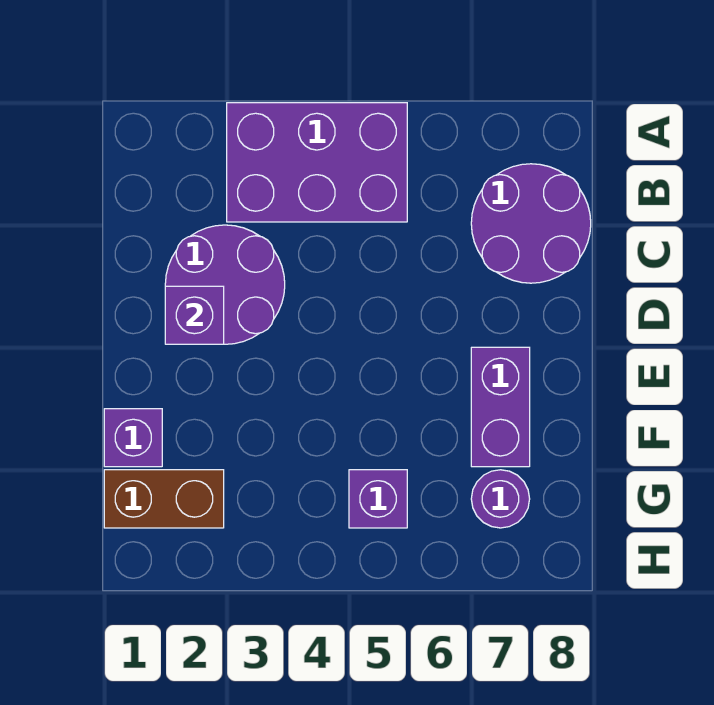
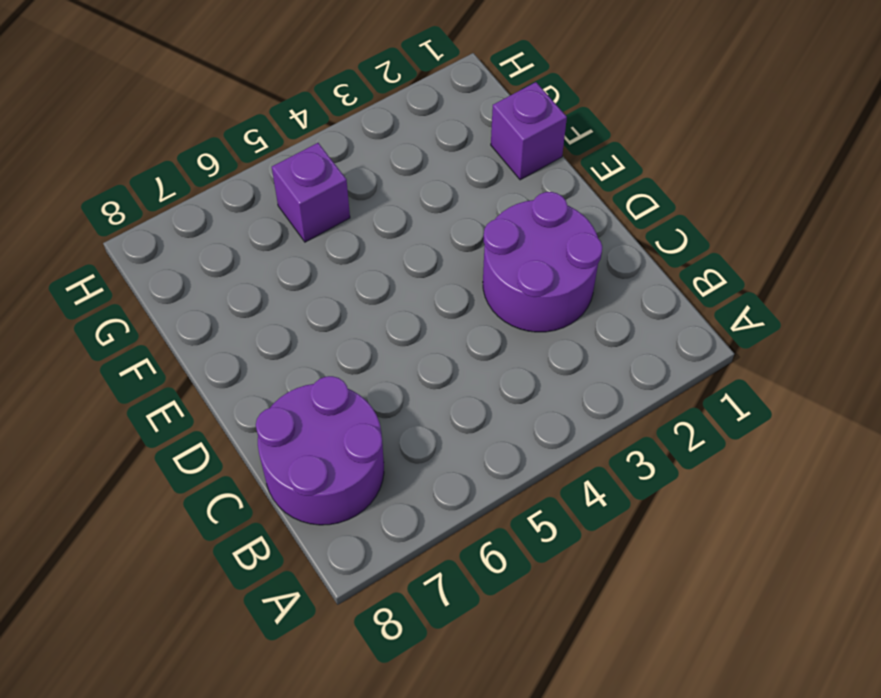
none -> purple brick A3:B5 level 1
none -> purple brick E7:F7 level 1

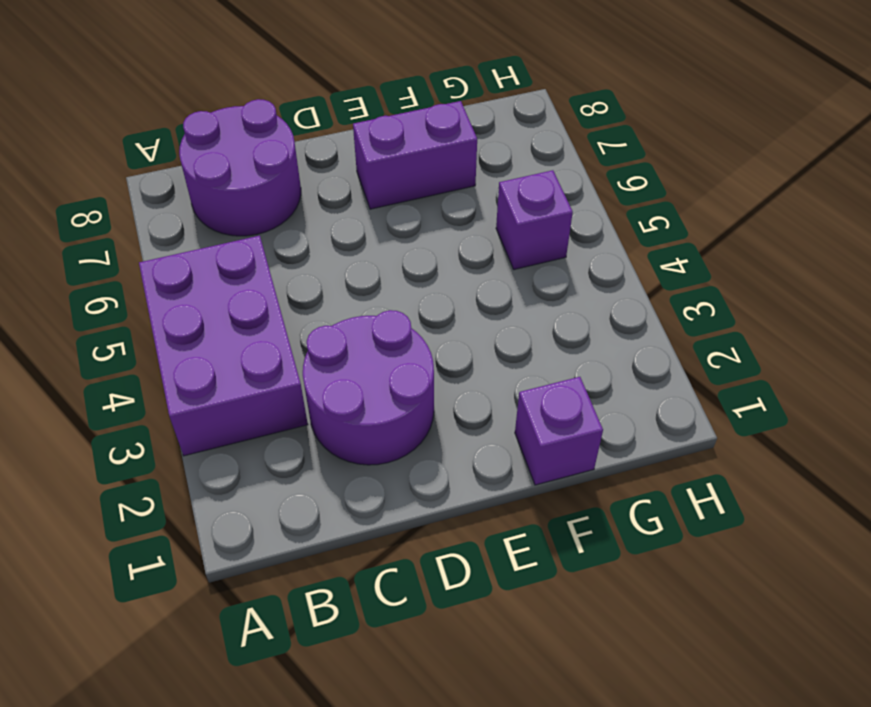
none -> brown brick G1:G2 level 1
none -> purple round brick G7 level 1

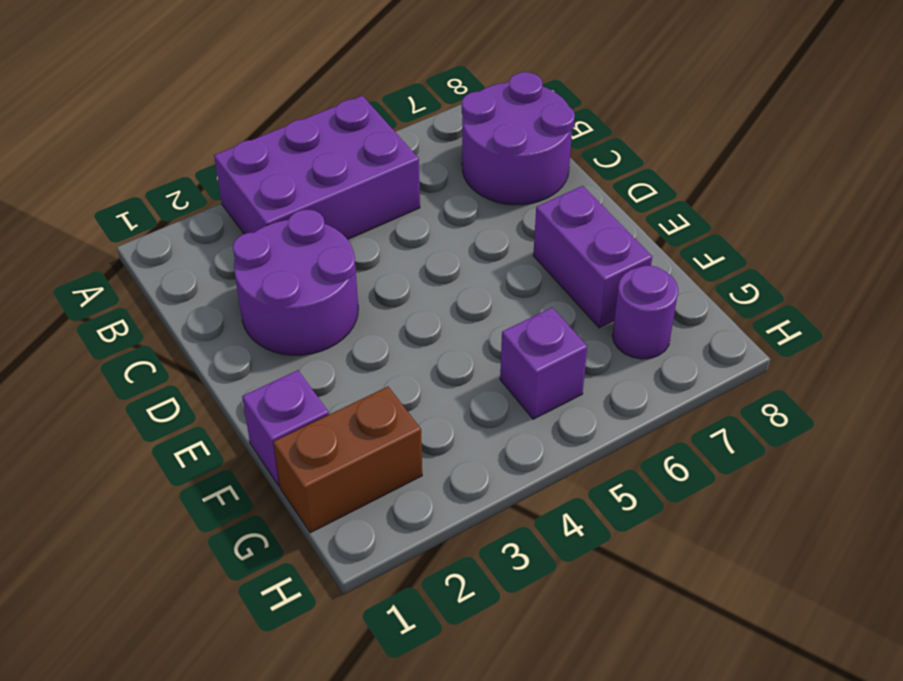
none -> purple brick D2 level 2

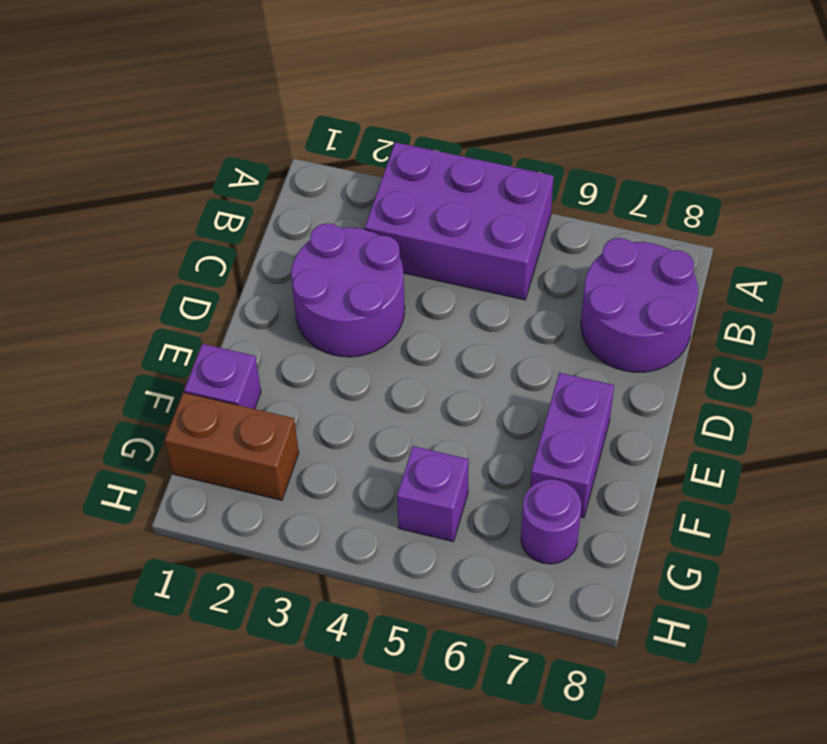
none -> purple brick D2 level 2

